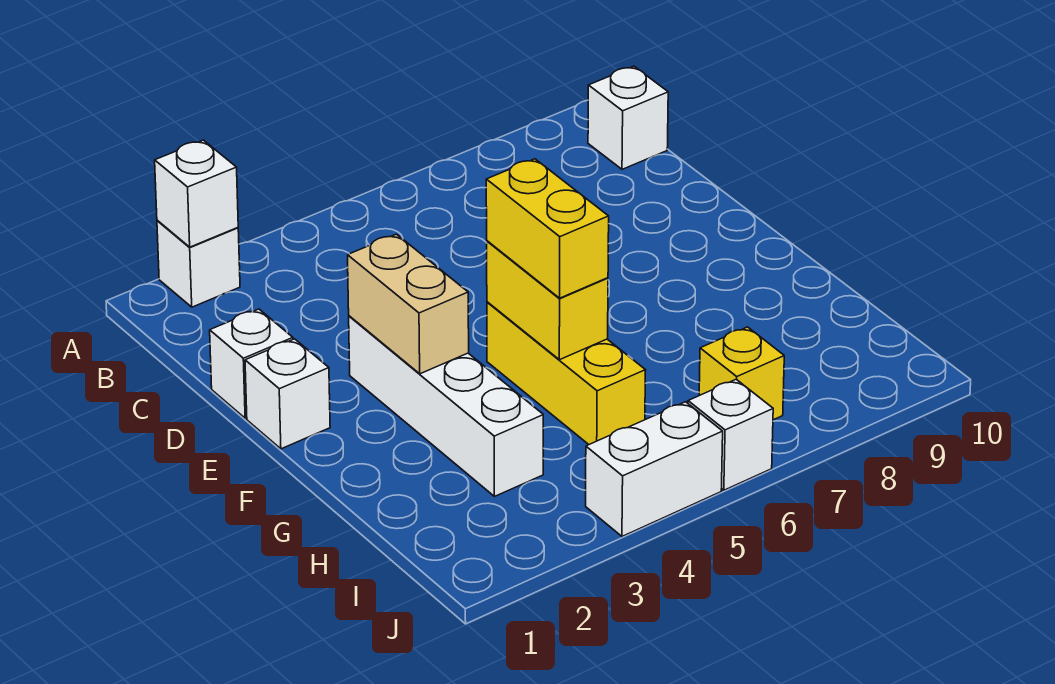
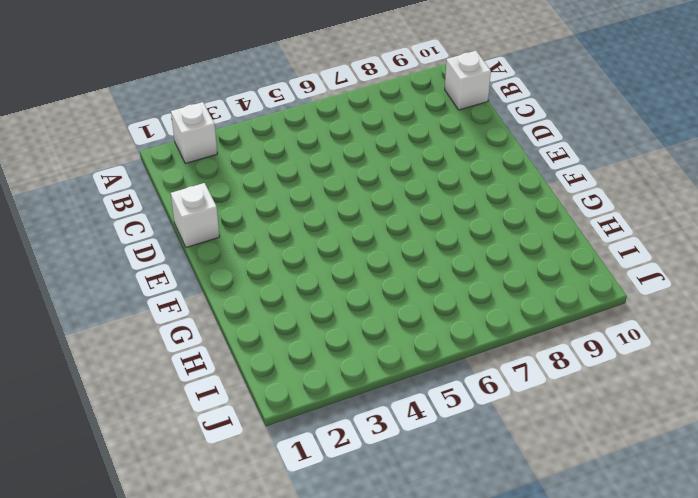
none -> white brick E1 level 1
none -> white brick E3:H3 level 1
none -> yellow brick F5:H5 level 1

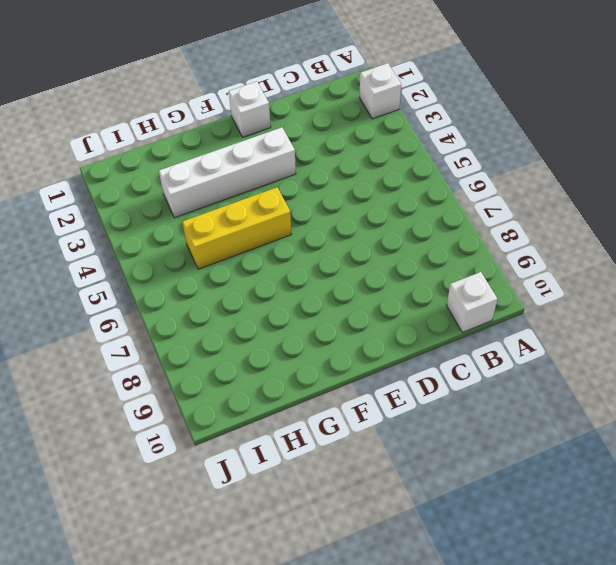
none -> white brick D1 level 1
none -> yellow brick I7 level 1
none -> white brick J4:J5 level 1

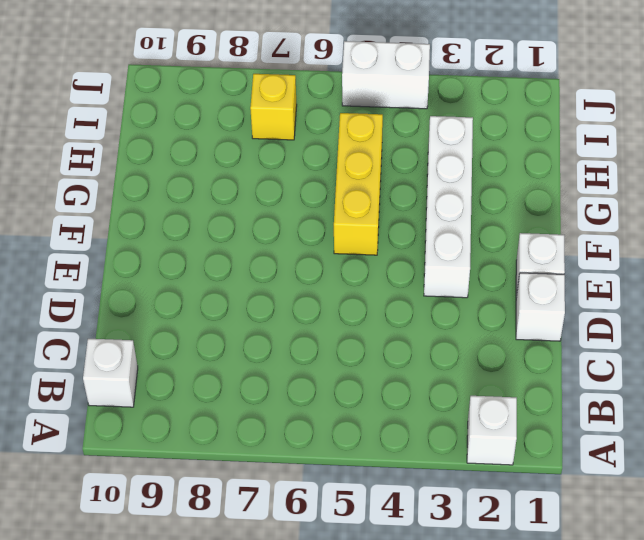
none -> white brick J6 level 1
none -> white brick A2 level 2
none -> tan brick E3:F3 level 2

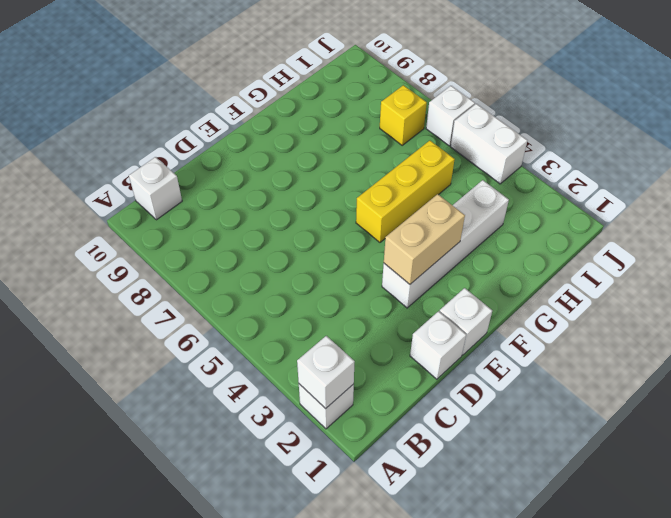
none -> yellow brick F5:G5 level 2
none -> yellow brick F5:G5 level 3

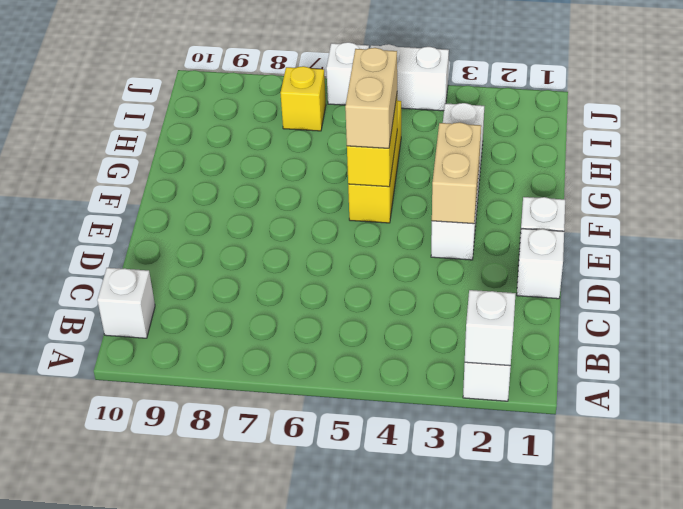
tan brick F5:G5 level 3 -> yellow brick F5:G5 level 3

